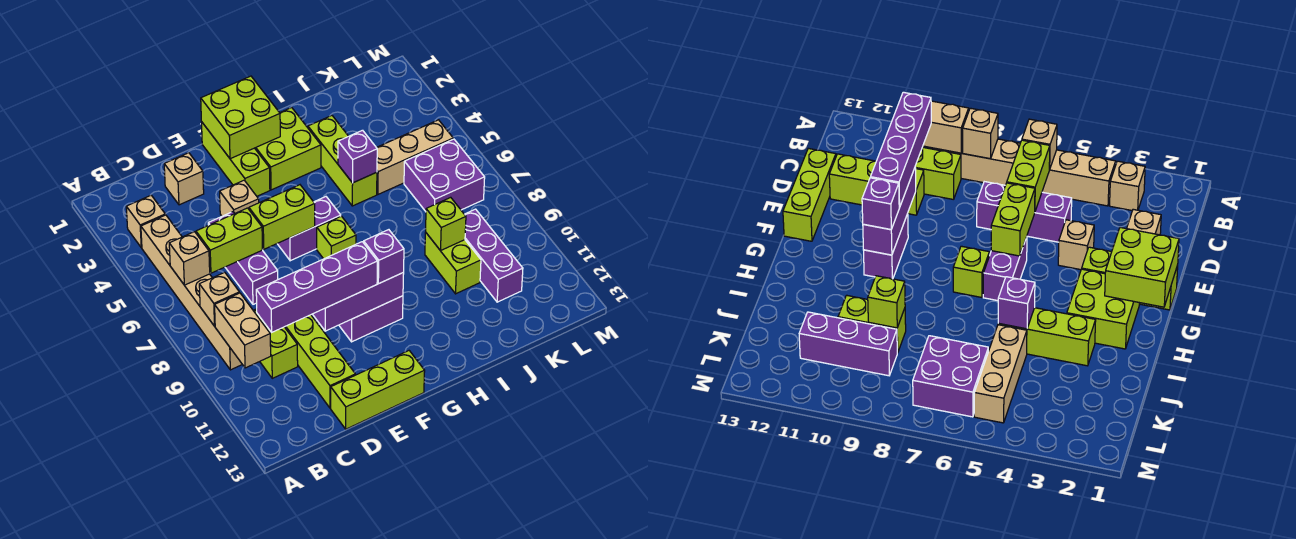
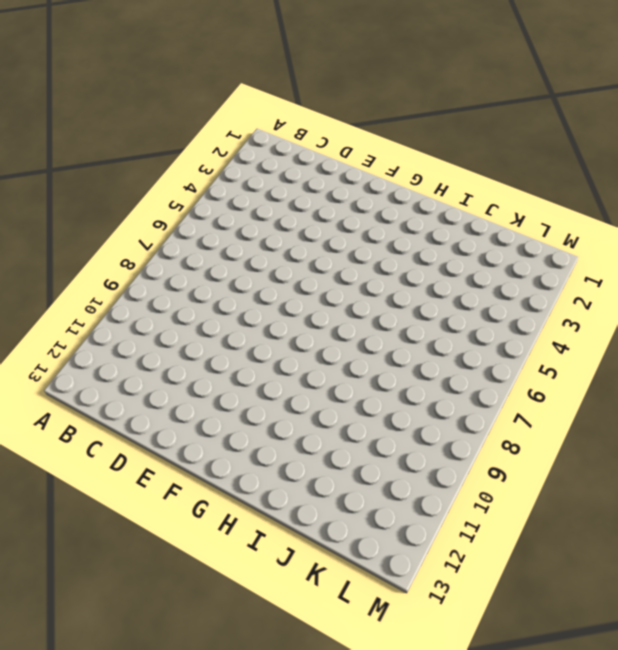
none -> tan brick B3 level 1
none -> tan brick B4:B9 level 1
none -> lime brick C9:C10 level 1

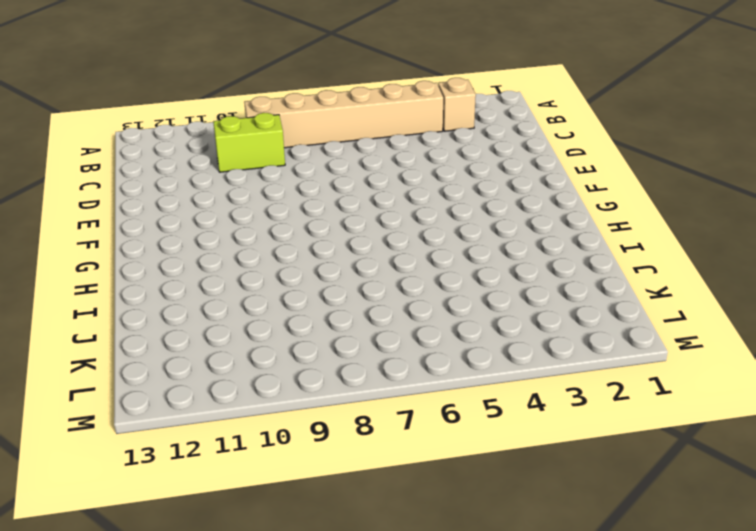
none -> tan brick D2 level 1
none -> purple brick D5:D7 level 1
none -> lime brick D10:D12 level 1

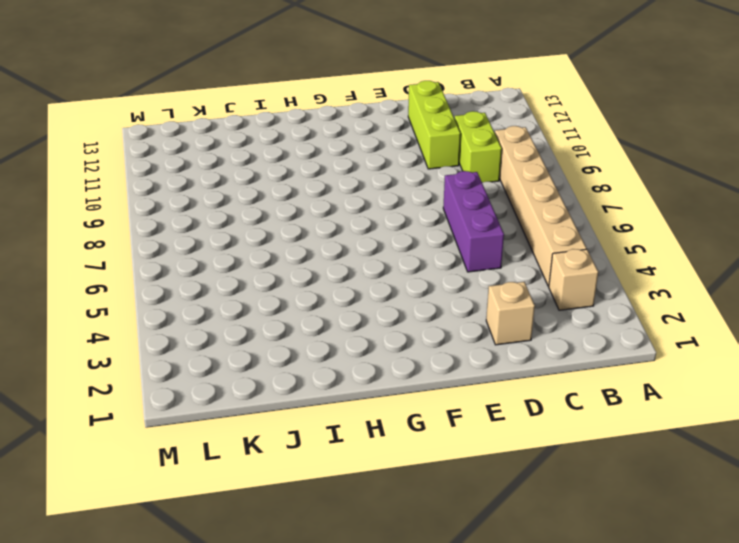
none -> lime brick D13:F13 level 1
none -> tan brick E4 level 1
none -> lime brick F1:F3 level 1

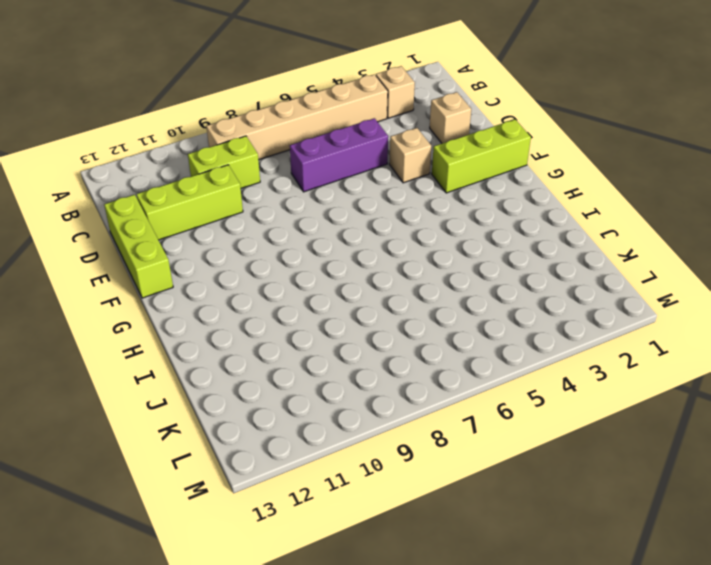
none -> purple brick F6:G6 level 1
none -> purple brick F10:G10 level 1
none -> lime brick G2:H3 level 1

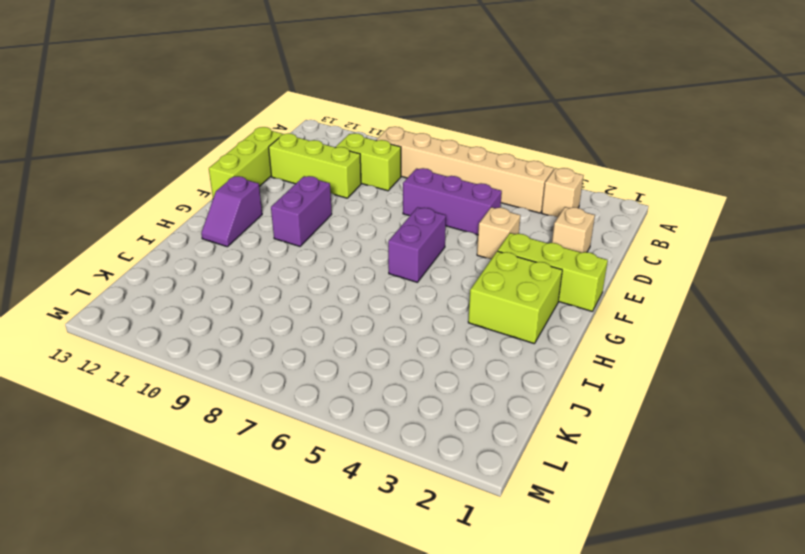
purple slope G12:H12 level 1 top G -> none
none -> lime brick G7 level 1
none -> lime brick I3:I5 level 1
none -> tan brick J5:L5 level 1

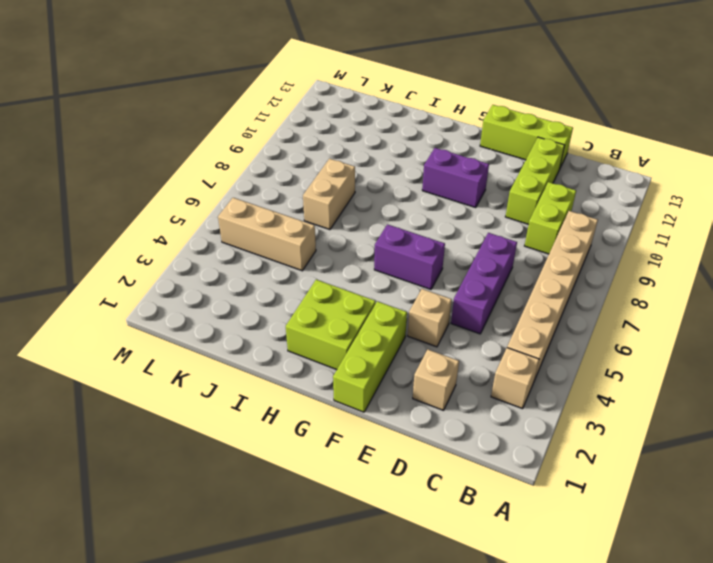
tan brick J7:J8 level 1 -> tan brick B9:B10 level 2
none -> lime brick G7 level 1
none -> lime brick I3:I5 level 1
none -> lime brick J9:J10 level 1

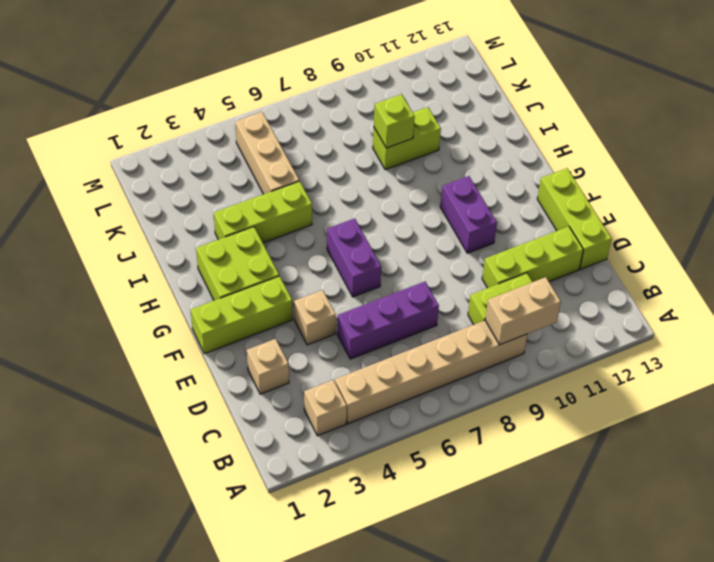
none -> lime brick G7 level 1
none -> purple brick K6:L7 level 1
none -> purple brick K9:K11 level 1

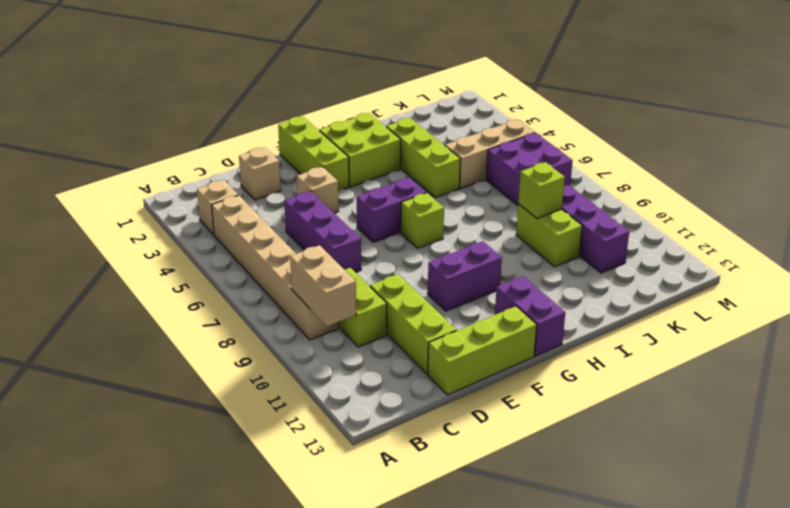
purple brick G12:G13 level 1 -> none
none -> tan brick B6 level 2
none -> tan brick B8 level 2
none -> lime brick C6:D6 level 2

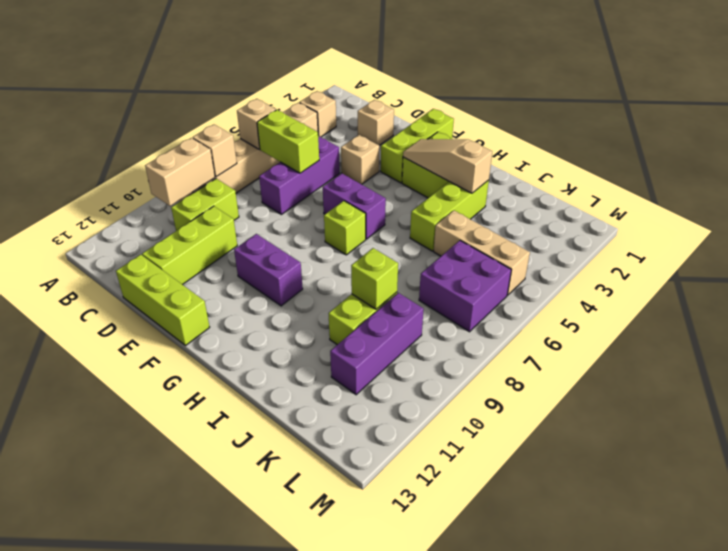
tan slope G3:I3 level 2 top I -> none
none -> lime brick E6:F6 level 2
none -> purple brick E10:G10 level 2
none -> lime brick F1:G2 level 2

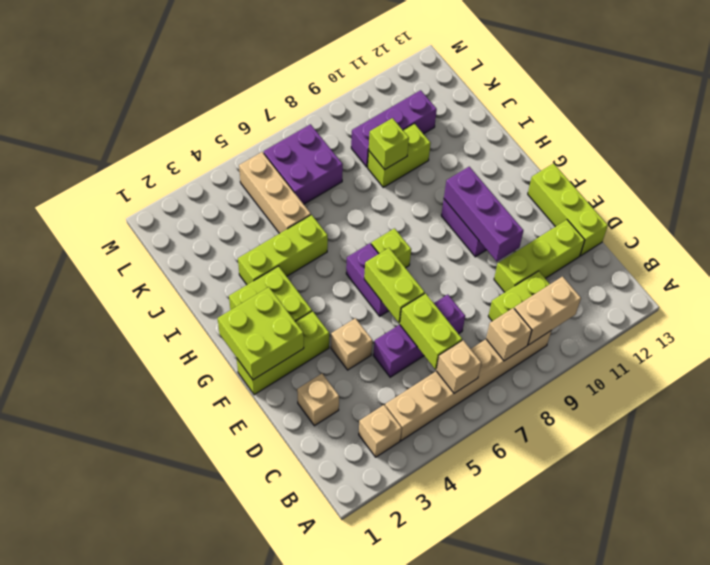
none -> purple brick I5 level 2
none -> purple brick C10:F10 level 3
none -> purple brick G10 level 3

